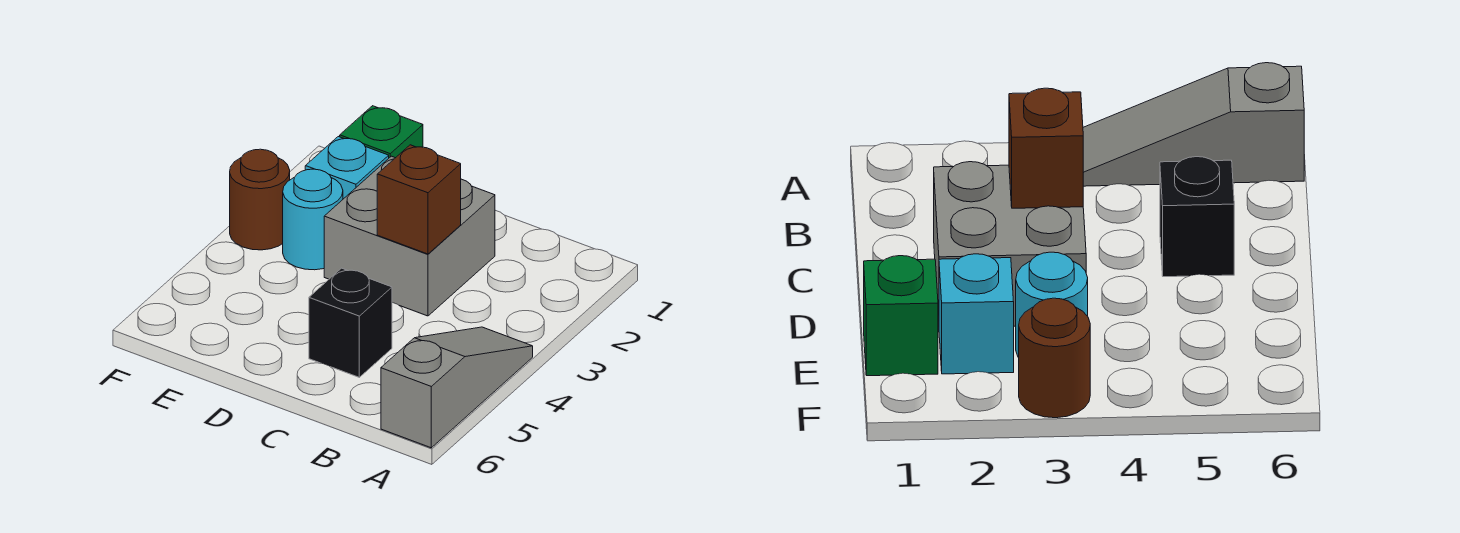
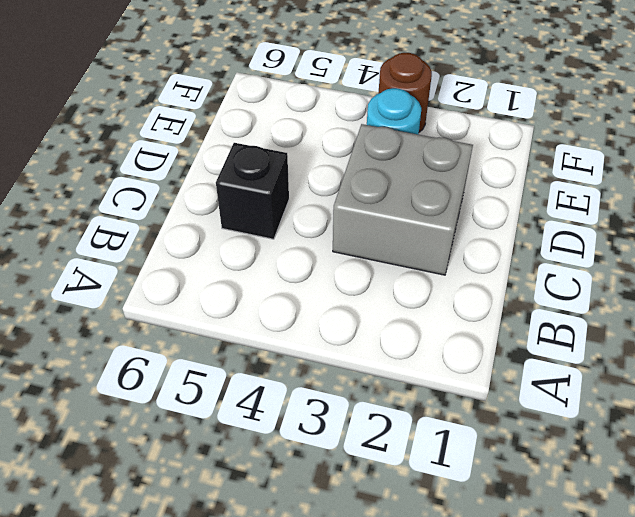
none -> grey slope A4:A6 level 1 top 6
none -> green brick E1 level 1

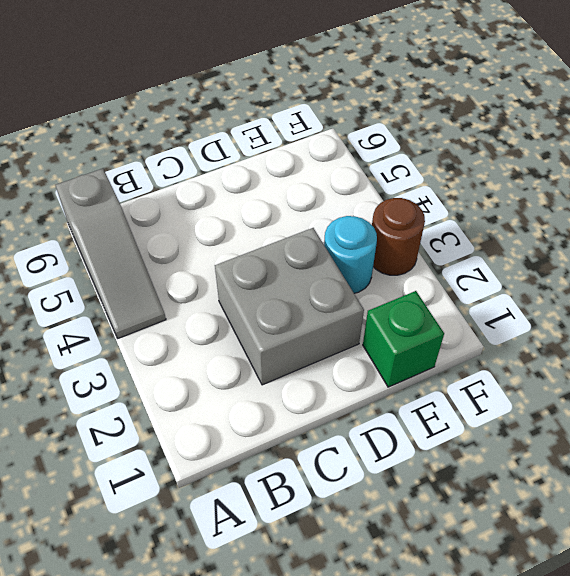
none -> black brick C5 level 1
none -> cyan brick E2 level 1

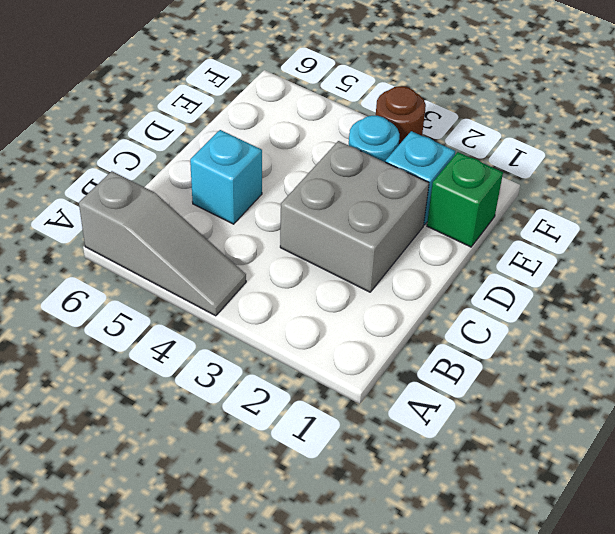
cyan brick C5 level 1 -> black brick C5 level 1
none -> brown brick C3 level 2

